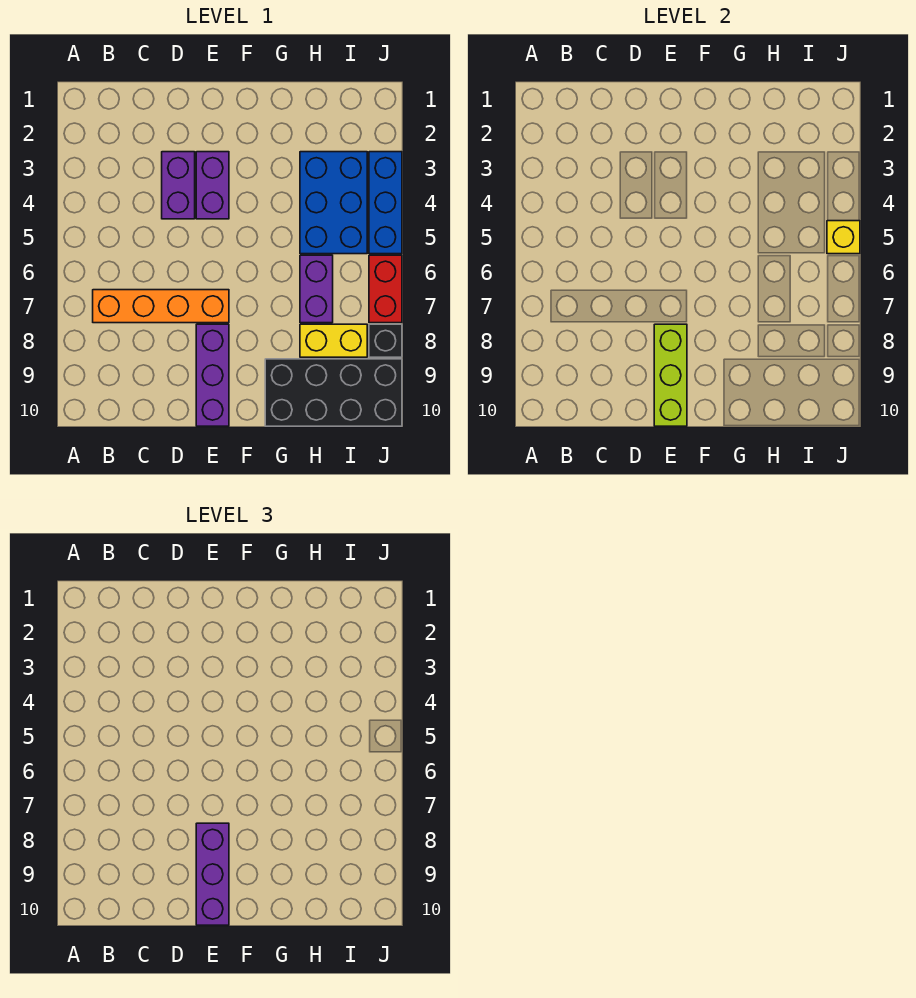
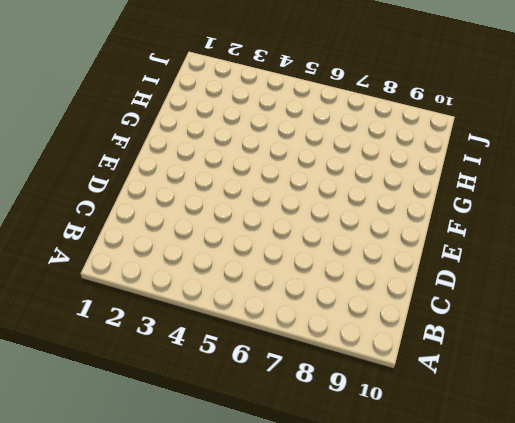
none -> orange brick B7:E7 level 1
none -> purple brick D3:D4 level 1
none -> purple brick E3:E4 level 1

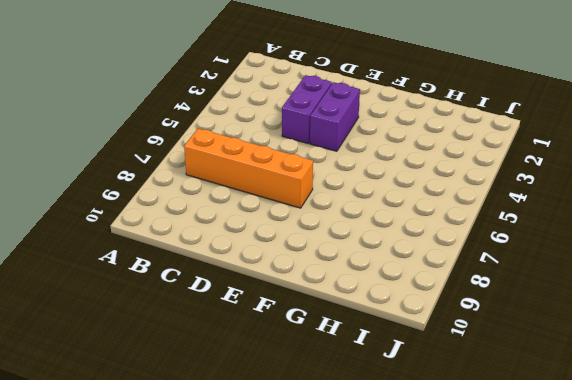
none -> purple brick E8:E10 level 1
none -> black brick G9:J10 level 1
none -> blue brick H3:I5 level 1

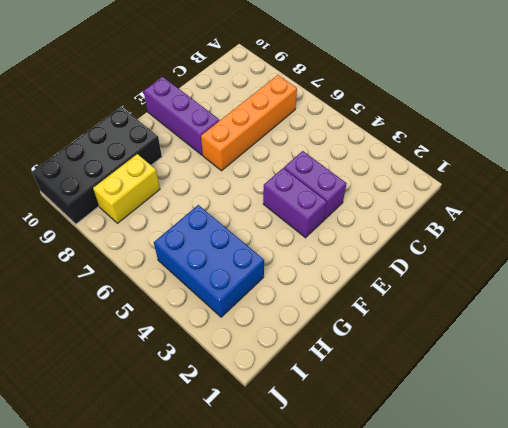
none -> purple brick H6:H7 level 1
none -> blue brick J3:J5 level 1
none -> red brick J6:J7 level 1

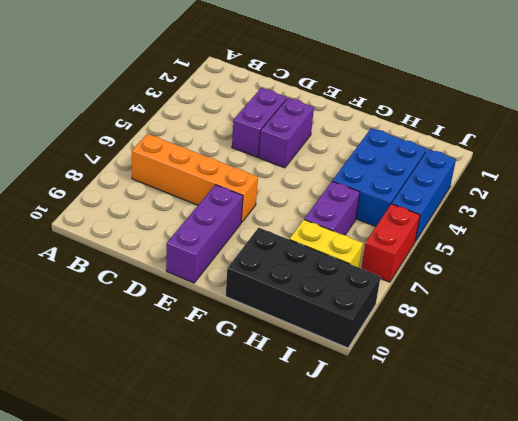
none -> black brick J8 level 1
none -> lime brick E8:E10 level 2
none -> yellow brick J5 level 2

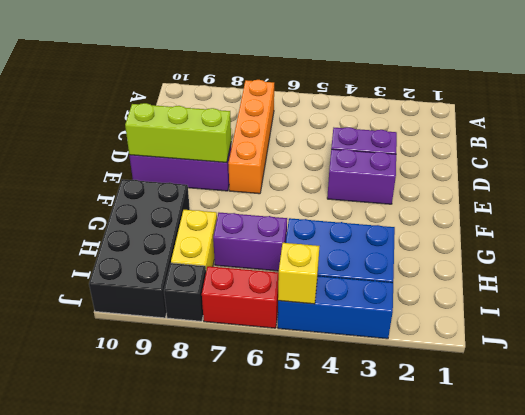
none -> purple brick E8:E10 level 3

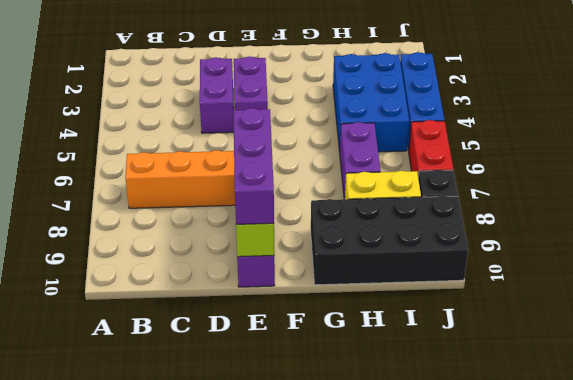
none -> yellow brick J5 level 2

